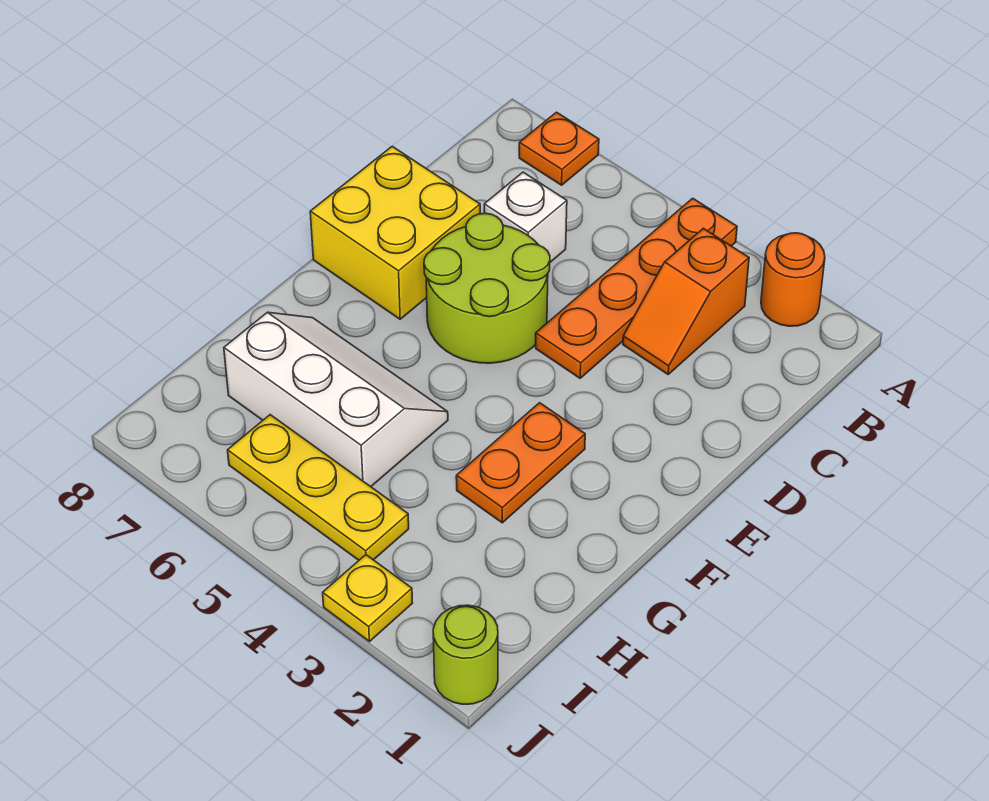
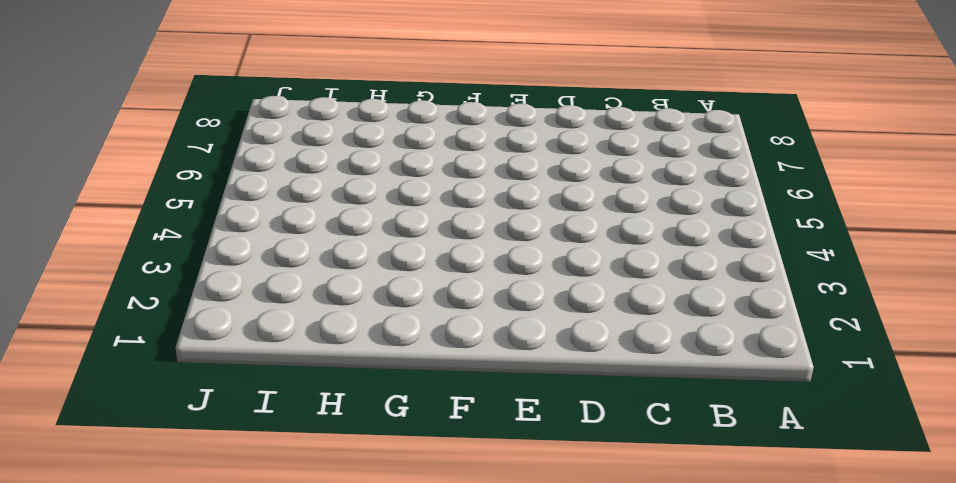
none -> orange round brick A2 level 1
none -> orange plate A4:D4 level 1
none -> orange plate A7 level 1

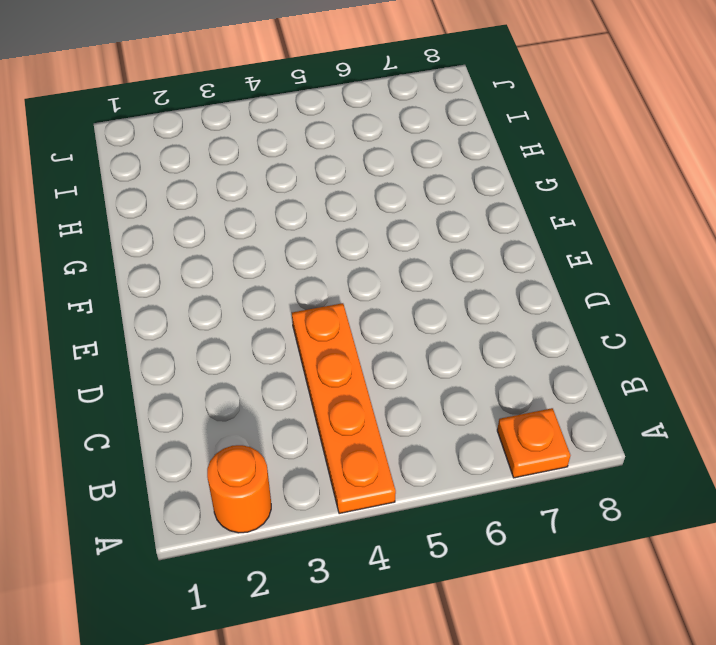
none -> orange slope B3:C3 level 1 top B
none -> white brick C6 level 1
none -> lime round brick D5:E6 level 1

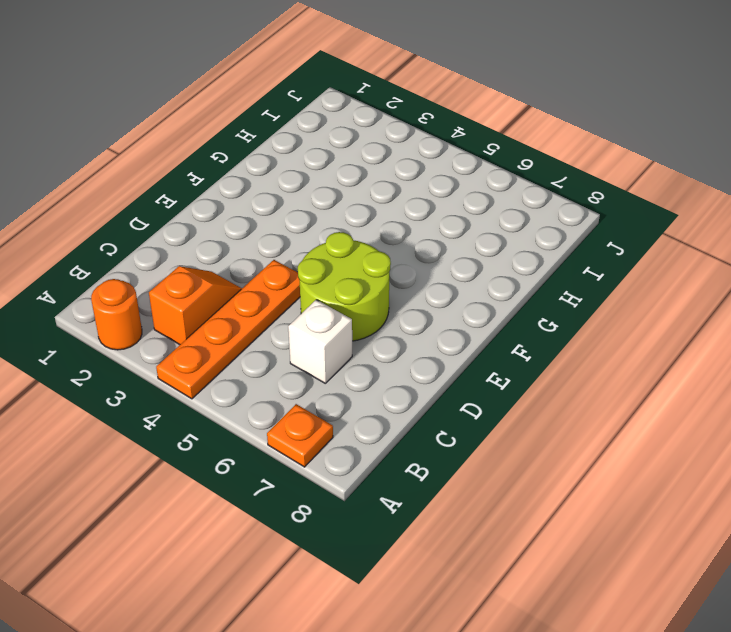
none -> yellow brick D7:E8 level 1
none -> orange plate F3:G3 level 1
none -> white slope G5:H7 level 1 top H

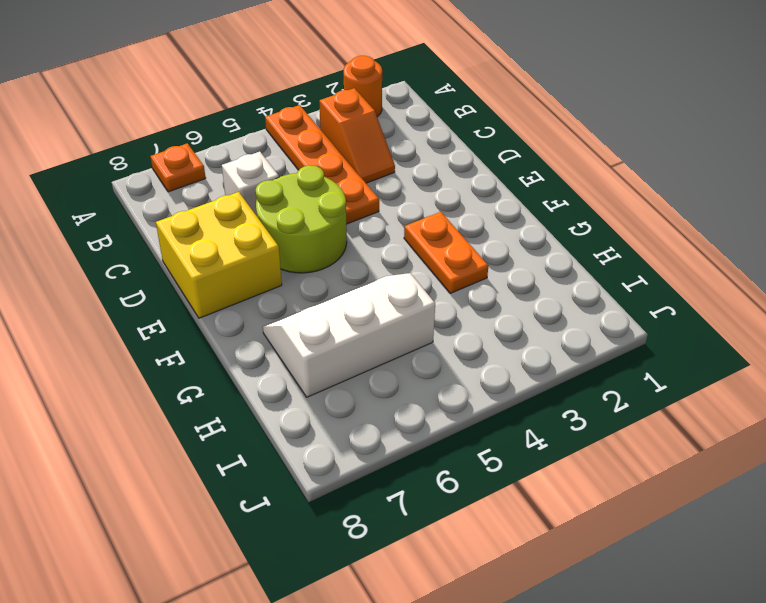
none -> yellow plate I4:I6 level 1
none -> lime round brick J1 level 1
none -> yellow plate J3 level 1

